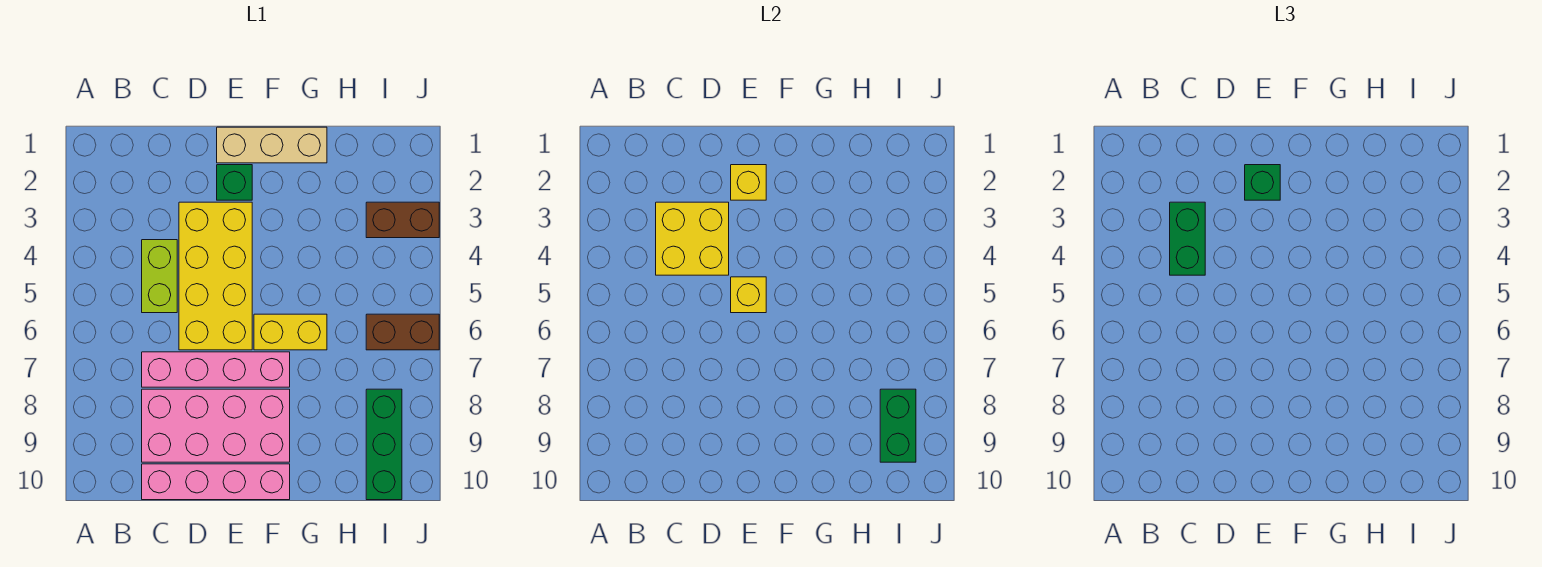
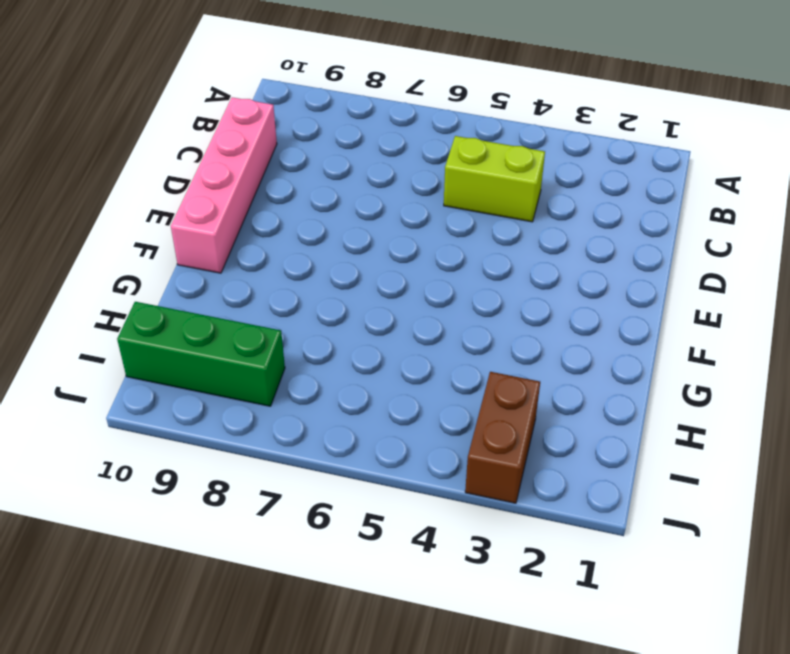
none -> pink brick C7:F7 level 1
none -> pink brick C8:F9 level 1
none -> yellow brick D3:E6 level 1

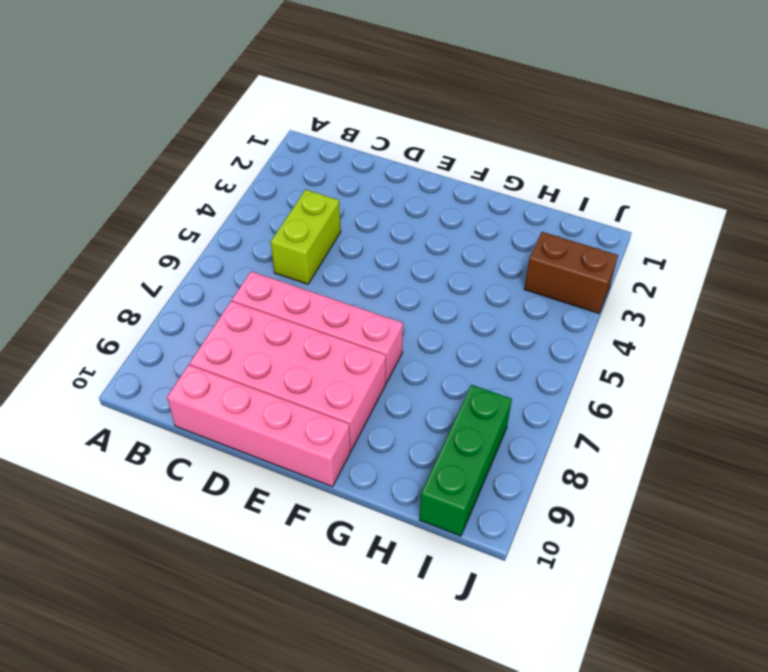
none -> yellow brick D3:E6 level 1
none -> tan brick E1:G1 level 1
none -> green brick E2 level 1

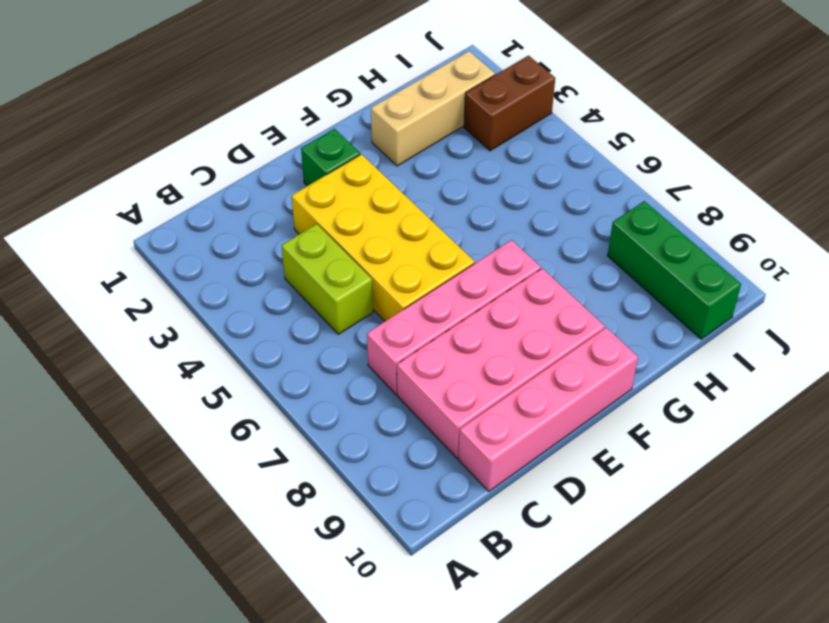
tan brick G2:I2 level 1 -> tan brick E1:G1 level 1
none -> yellow brick F6:G6 level 1
none -> brown brick I6:J6 level 1
none -> yellow brick C3:D4 level 2

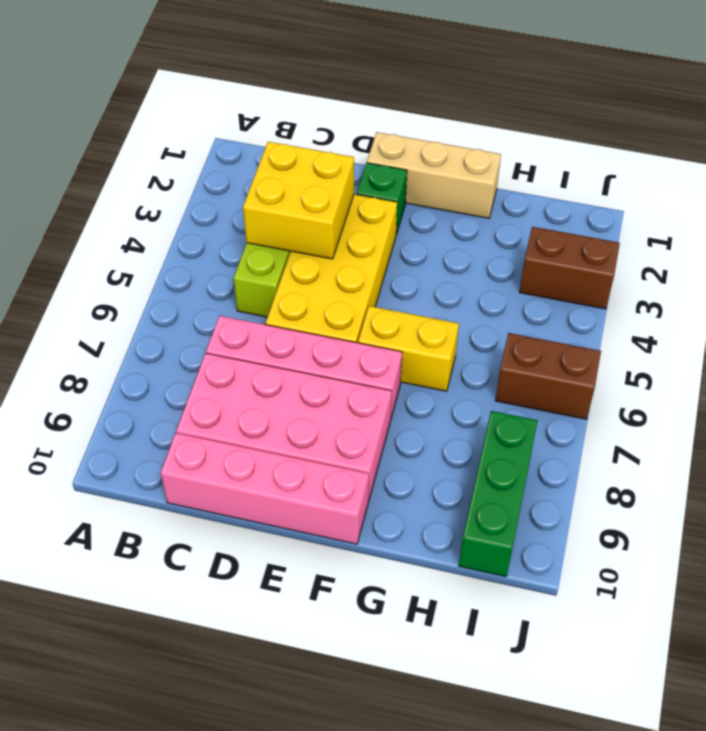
none -> yellow brick E2 level 2
none -> yellow brick E5 level 2
none -> green brick I8:I9 level 2

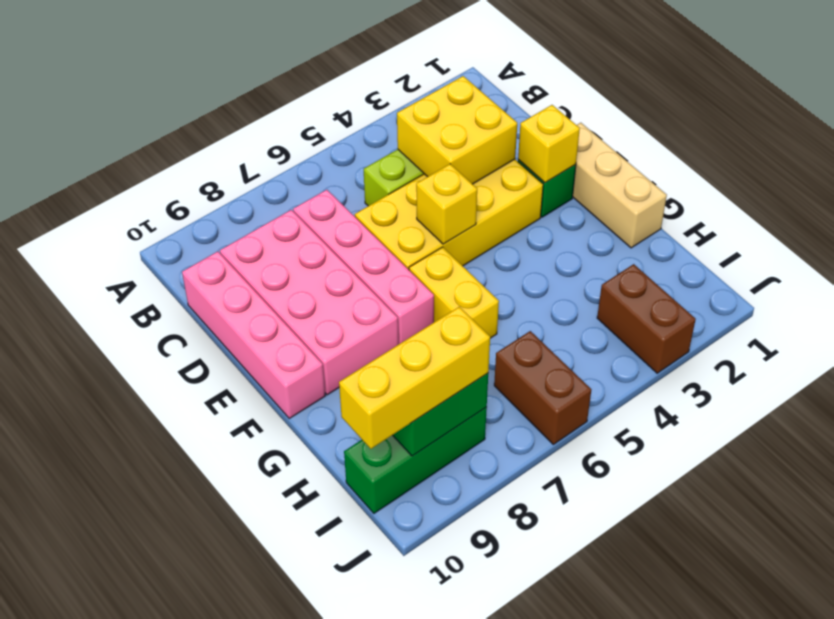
yellow brick I8:I10 level 3 -> none
none -> green brick C3:C4 level 3
none -> green brick E2 level 3

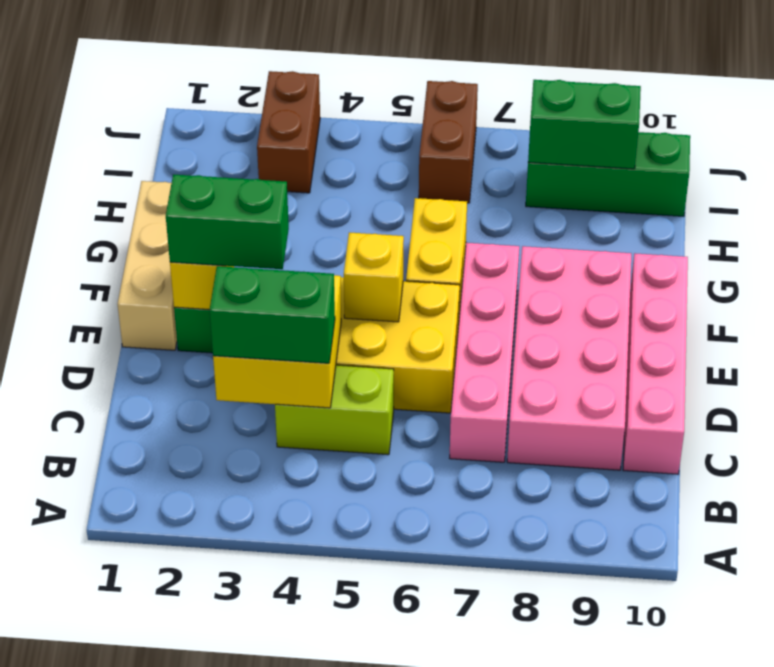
green brick E2:E3 level 3 -> green brick E2 level 3

